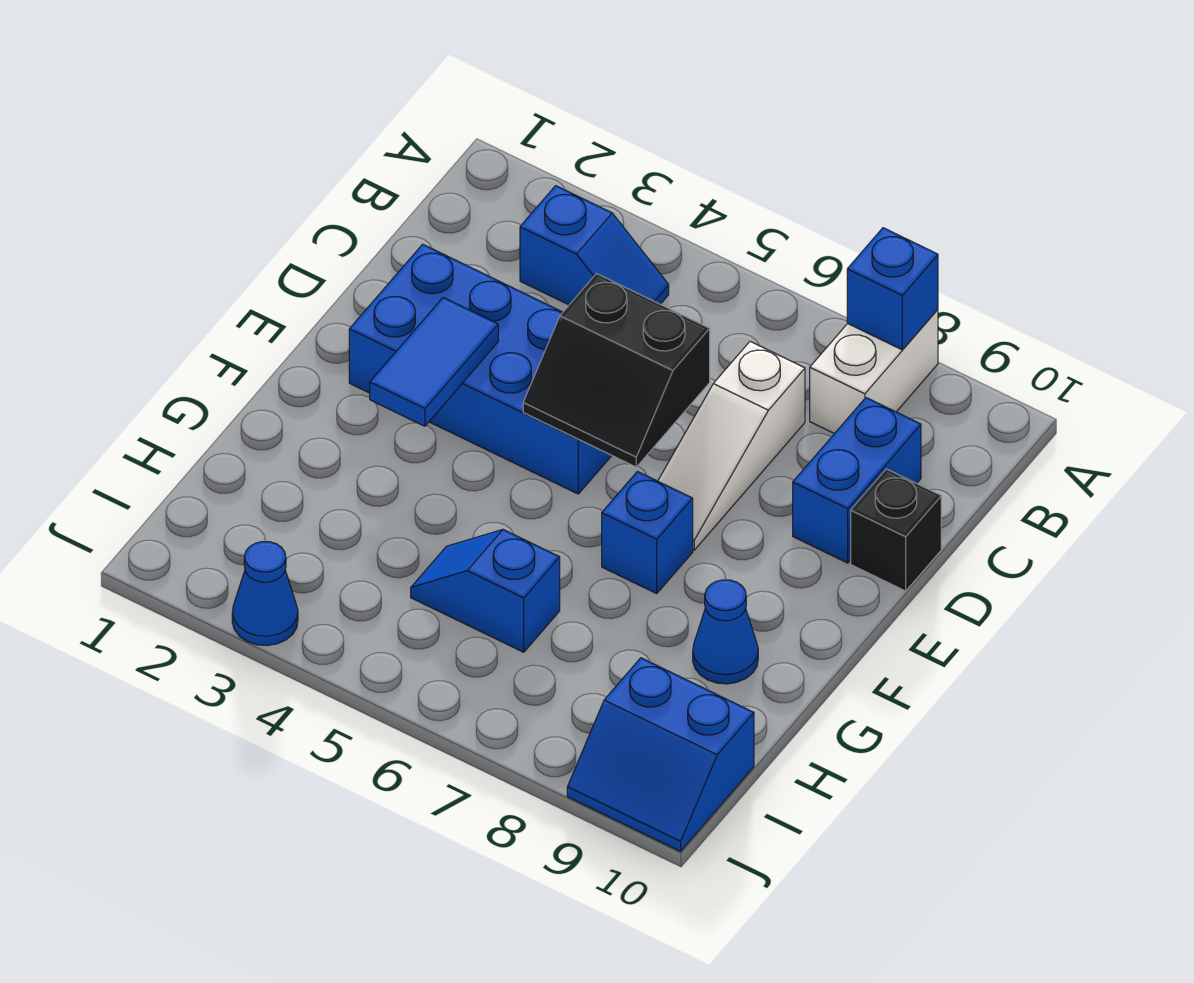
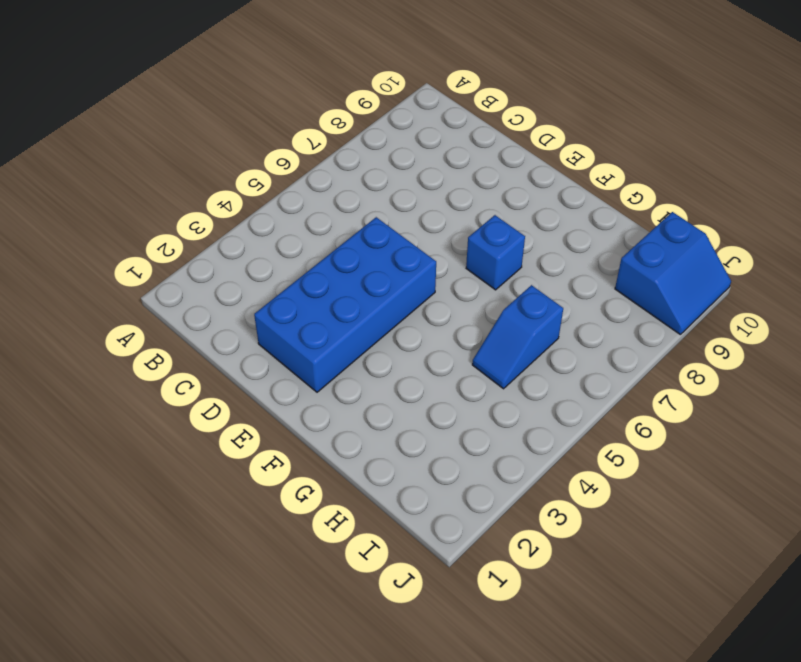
none -> white brick A8:B8 level 1
none -> blue slope B3:B4 level 1 top 3
none -> white slope C7:E7 level 1 top C

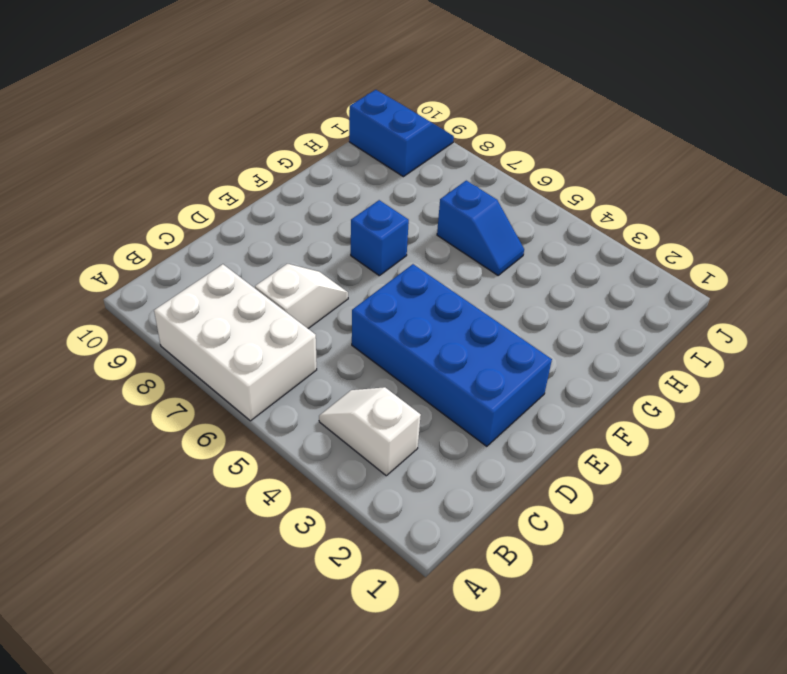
white brick A6:B8 level 1 -> white brick A8:B8 level 1
white slope B3:B4 level 1 top 3 -> blue slope B3:B4 level 1 top 3
white slope C7:D7 level 1 top C -> white slope C7:E7 level 1 top C
none -> blue brick C9:D9 level 1
none -> black brick D10 level 1
none -> blue cone G9 level 1

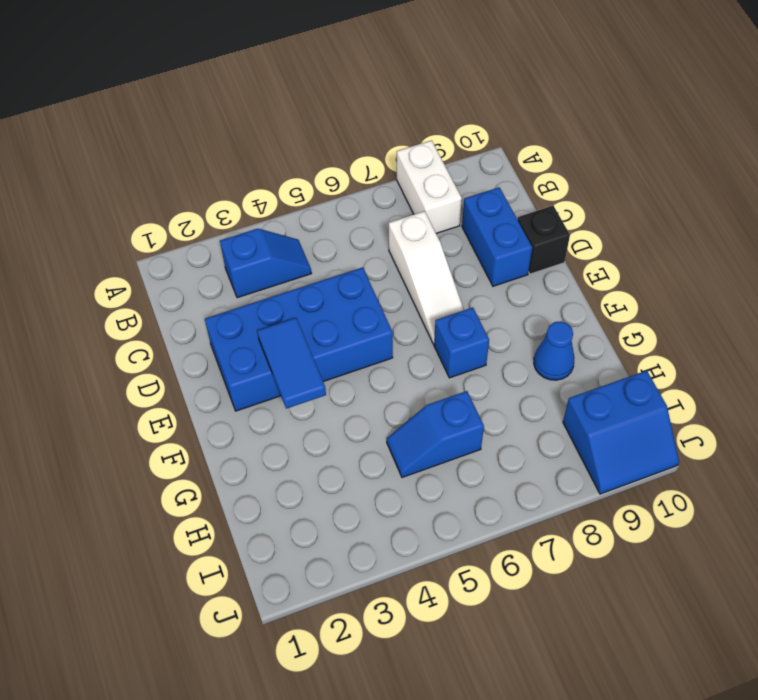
none -> blue cone J3 level 1
none -> blue brick A8 level 2
none -> black slope D5:E6 level 2 top D

